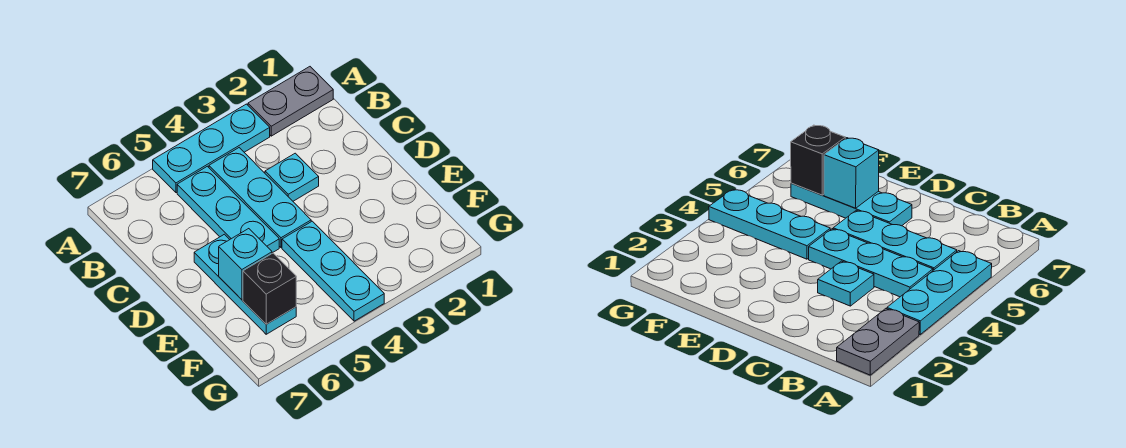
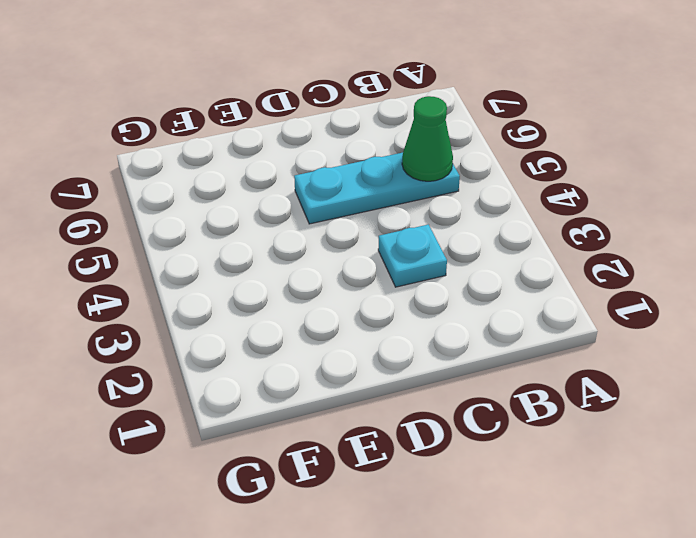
green cone B5 level 2 -> none
none -> grey plate A1:A2 level 1
none -> cyan plate A3:A5 level 1

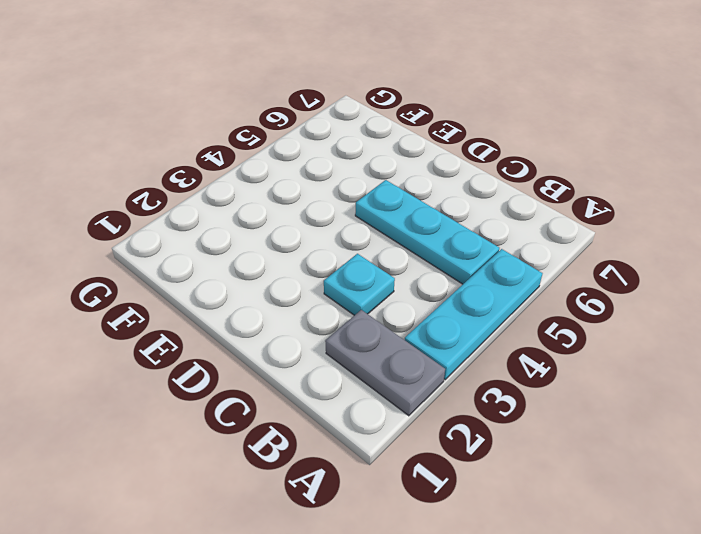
grey plate A2:B2 level 1 -> grey plate A1:A2 level 1
none -> cyan plate B4:D4 level 1
none -> cyan plate D6:F6 level 1

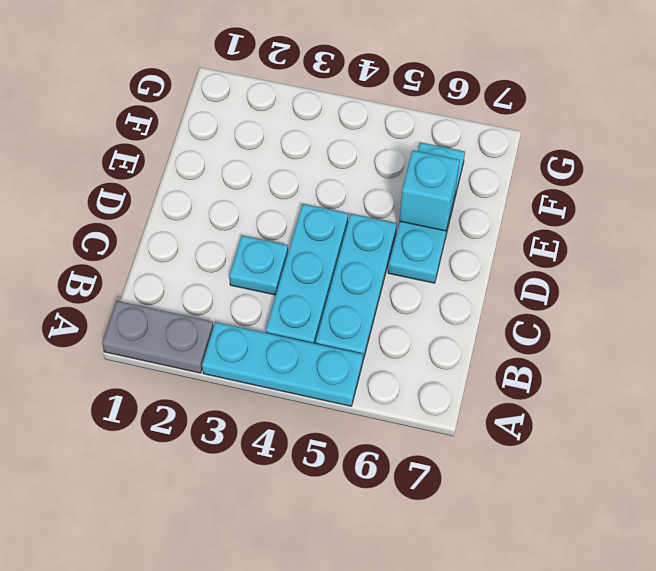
none -> cyan plate E4:G4 level 1
none -> black brick F6 level 2

